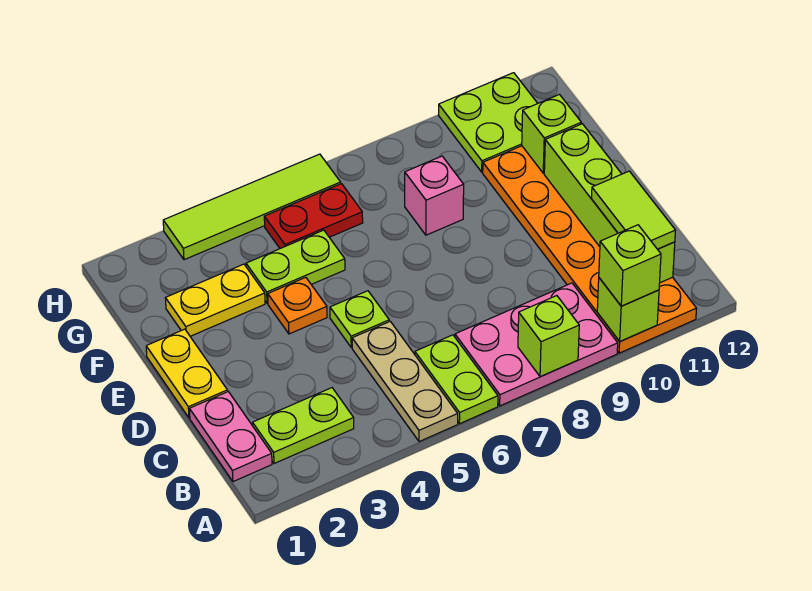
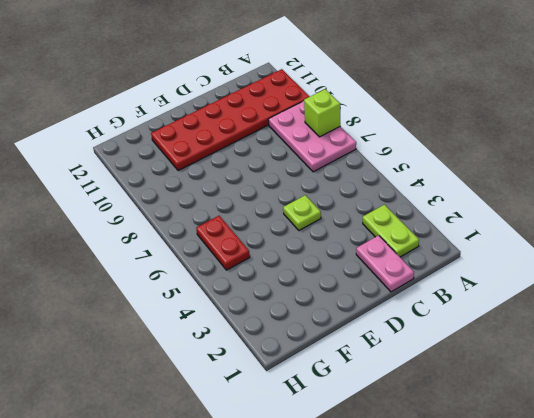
red plate A10:F11 level 1 -> orange plate A10:F11 level 1
pink plate C1:C2 level 1 -> pink plate B1:C1 level 1
none -> tan plate A5:C5 level 1
none -> lime plate A6:B6 level 1
none -> yellow plate D1:E1 level 1

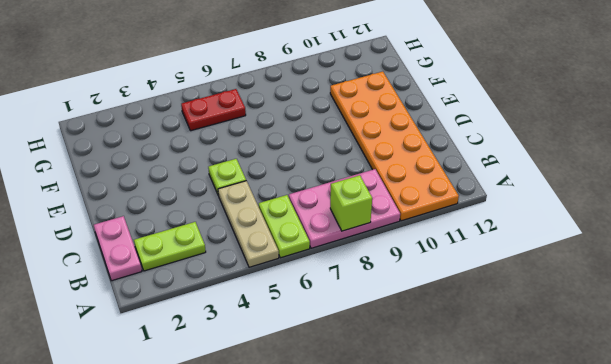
none -> yellow plate D1:E1 level 1
none -> orange plate E4 level 1
none -> yellow plate F2:F3 level 1

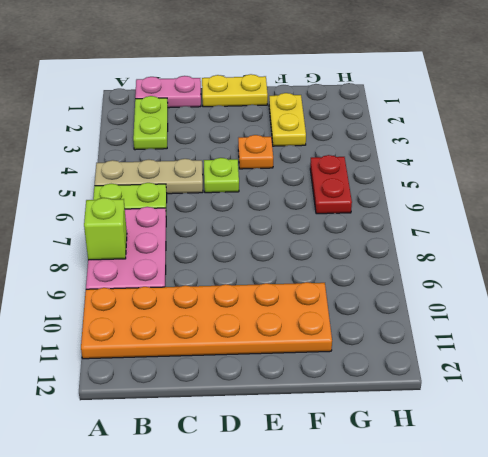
none -> lime plate F4:F5 level 1
none -> pink brick F8 level 1
none -> lime plate G10:H11 level 1

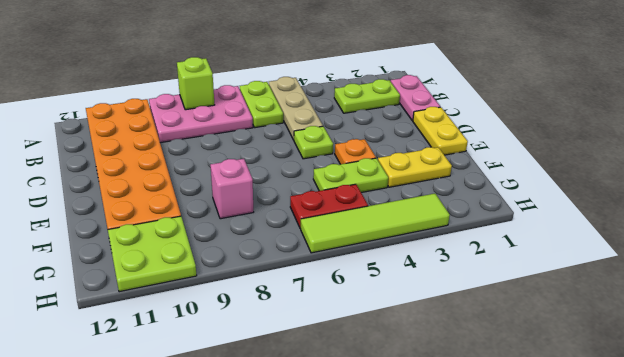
none -> lime brick A10 level 2
none -> lime brick B11:E11 level 2
none -> lime brick F11 level 2

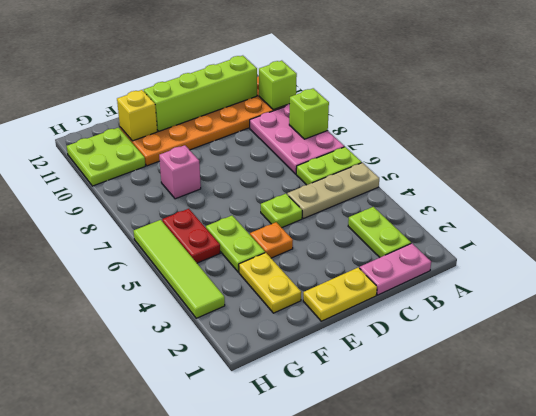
yellow brick F11 level 2 -> lime brick F11 level 2
none -> lime brick A10 level 3
none -> lime tile B11:C11 level 3

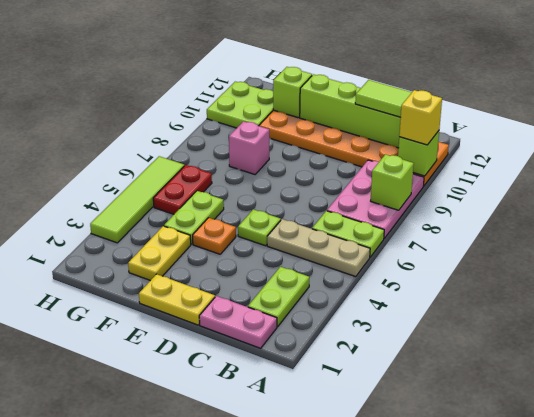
yellow brick A10 level 3 -> lime brick A10 level 3

